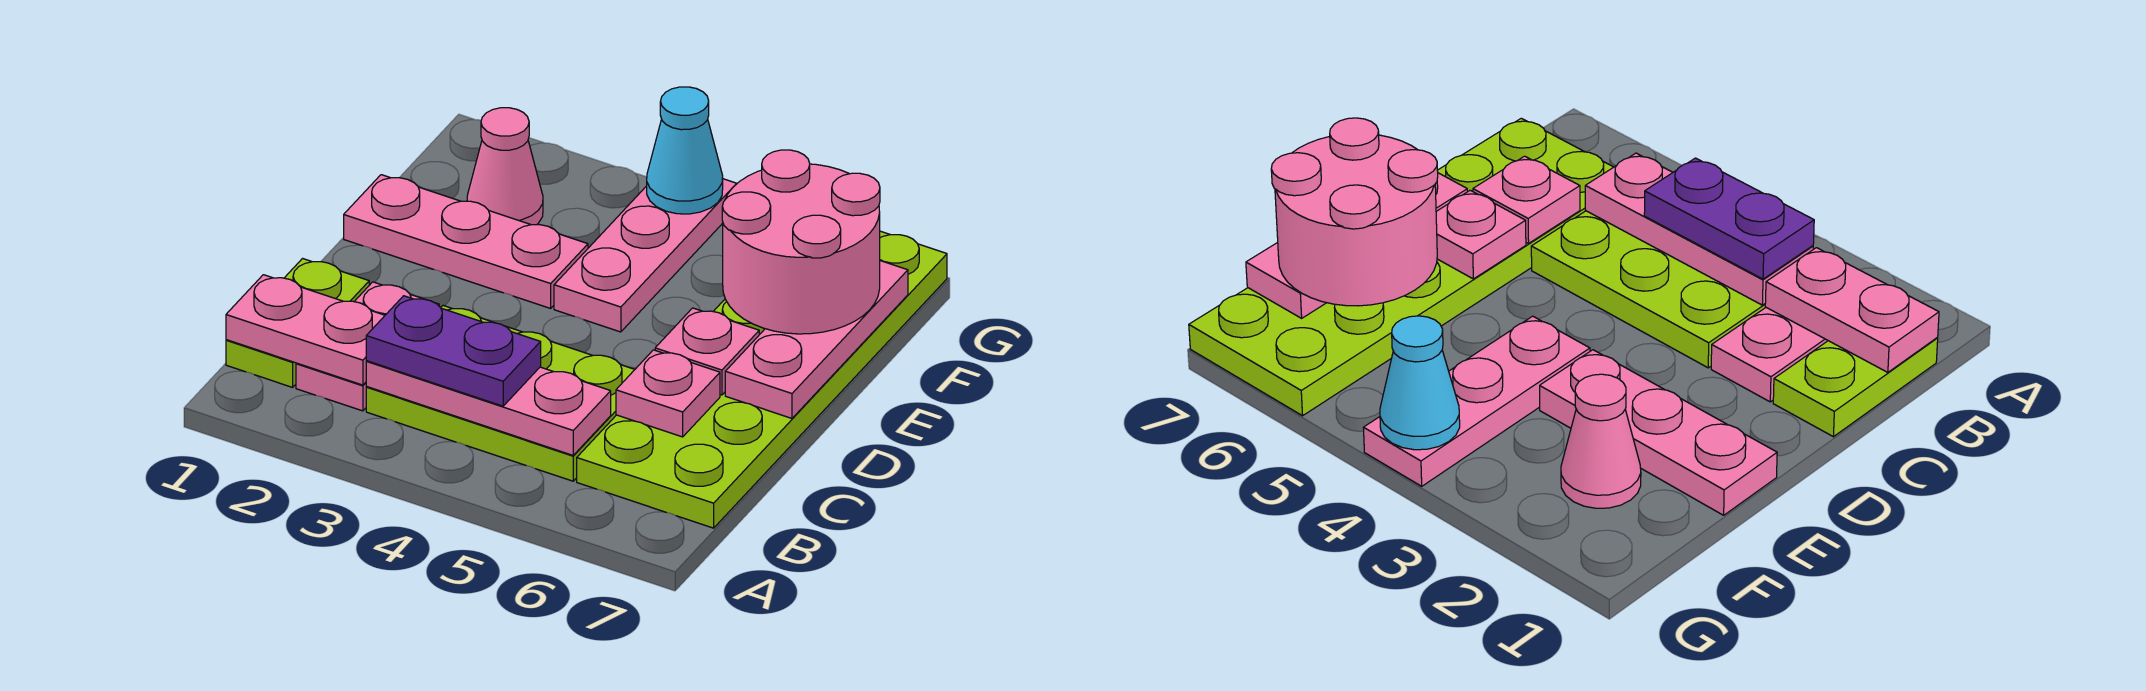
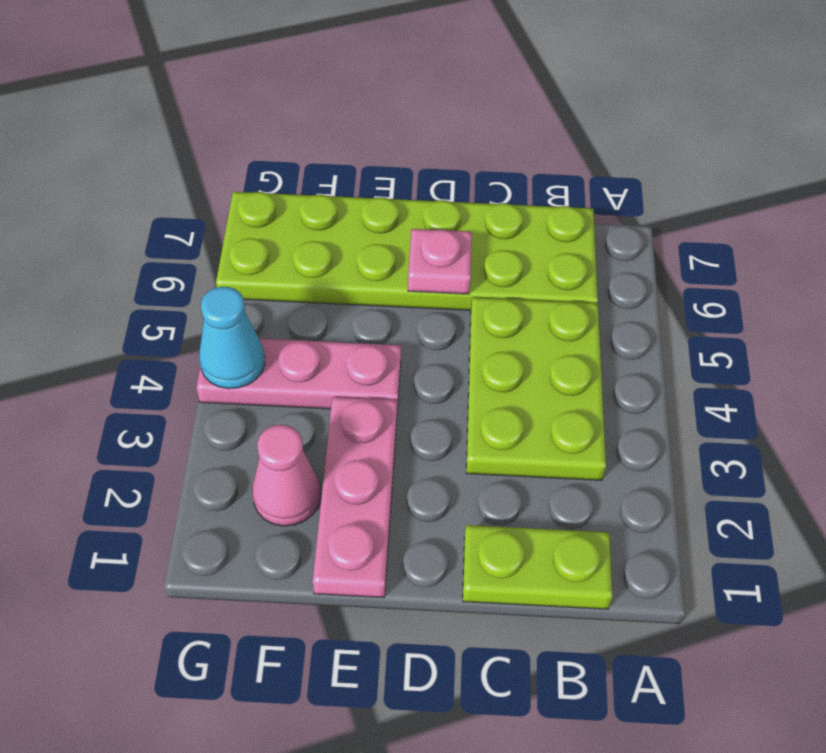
none -> pink plate B2:C2 level 1
none -> pink plate B1:B2 level 2
none -> pink plate B3:B5 level 2

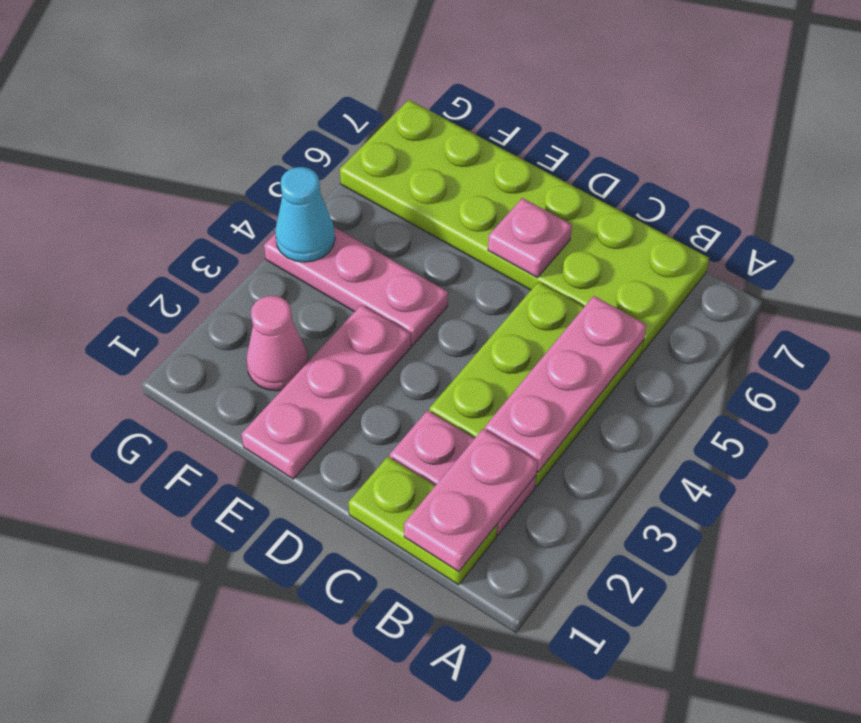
none -> pink plate C6 level 2
none -> pink plate D7:F7 level 2
none -> purple plate B3:B4 level 3

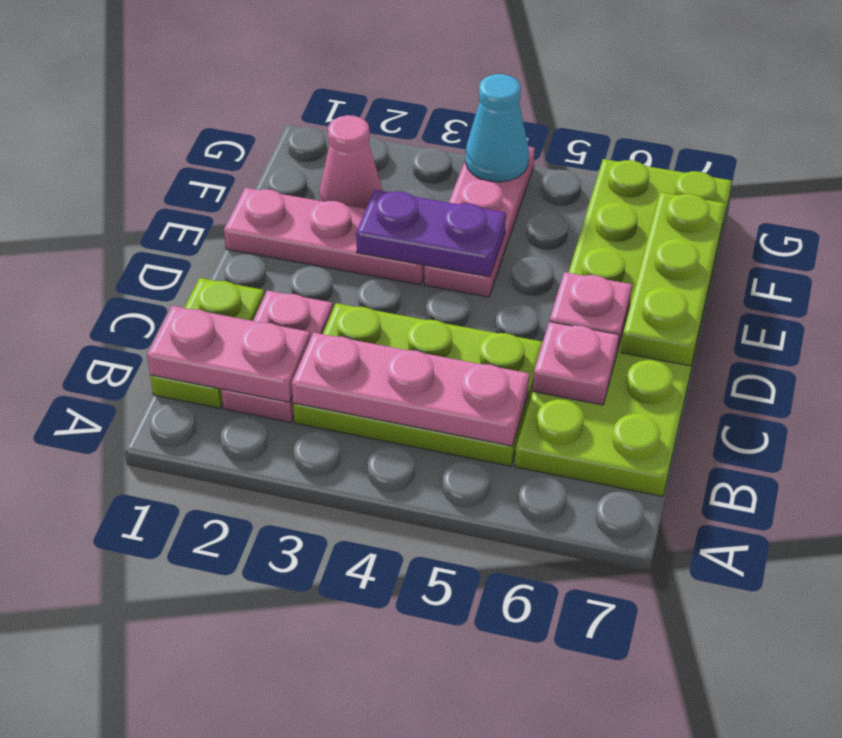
lime plate D7:F7 level 2 -> pink plate D7:F7 level 2
purple plate E3:E4 level 2 -> purple plate B3:B4 level 3
none -> pink round brick E6:F7 level 3

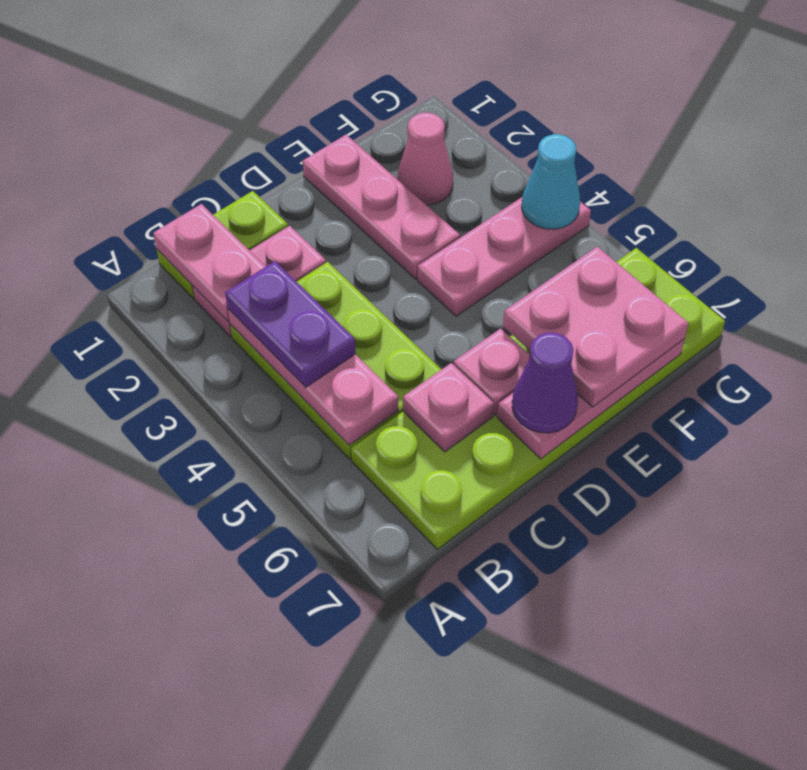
purple cone D7 level 3 -> none
pink plate E6:F7 level 3 -> pink round brick E6:F7 level 3

